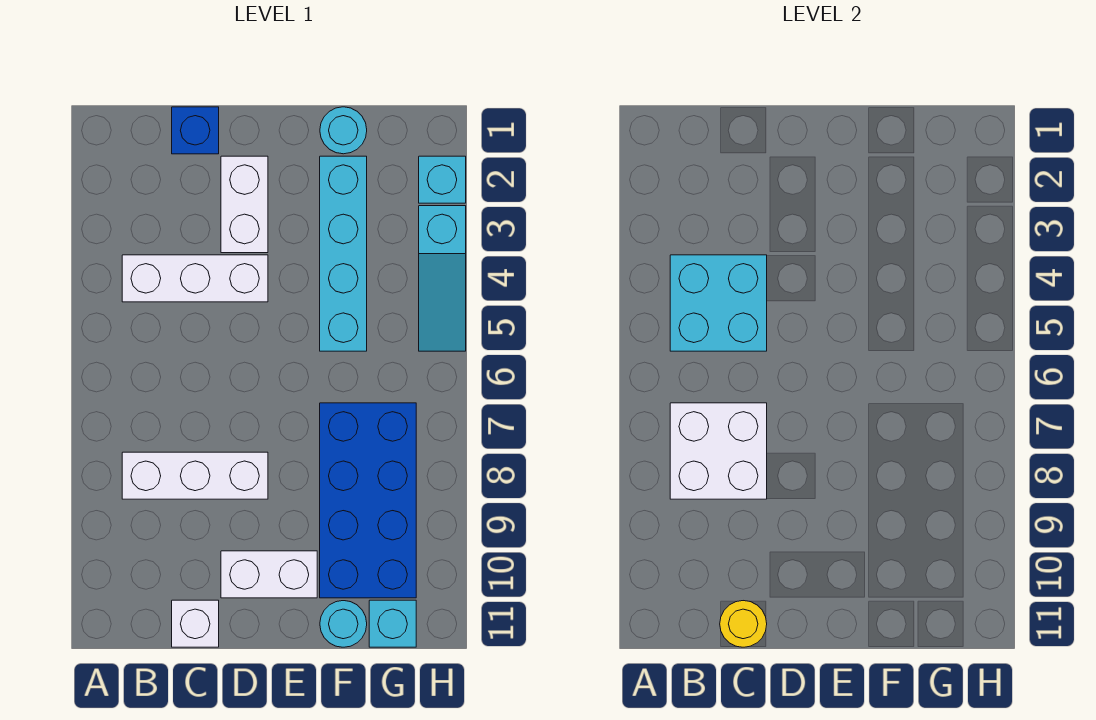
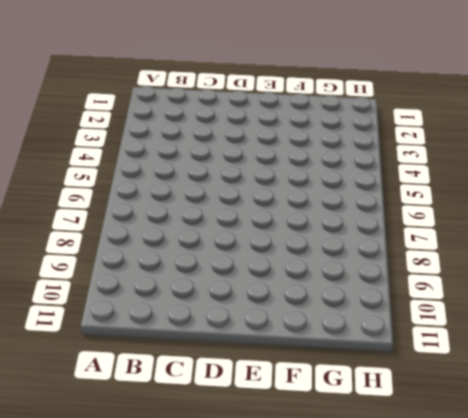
none -> white brick B4:D4 level 1
none -> white brick B8:D8 level 1
none -> blue brick C1 level 1

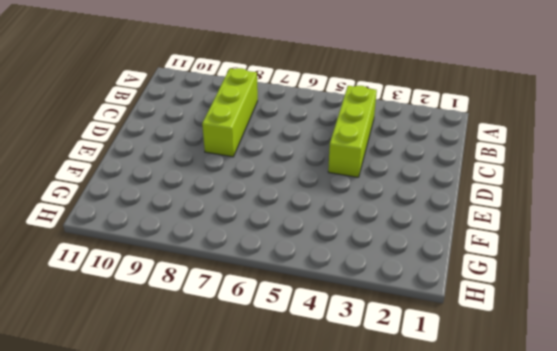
lime brick B4:D4 level 1 -> white brick B4:D4 level 1
lime brick B8:D8 level 1 -> white brick B8:D8 level 1
none -> blue brick C1 level 1
none -> white brick C11 level 1
none -> white brick D2:D3 level 1

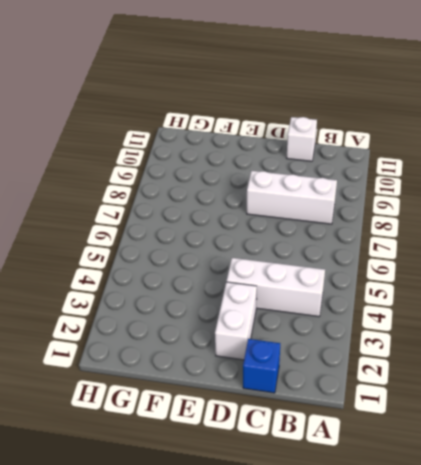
none -> white brick D10:E10 level 1
none -> cyan round brick F1 level 1
none -> cyan brick F2:F5 level 1

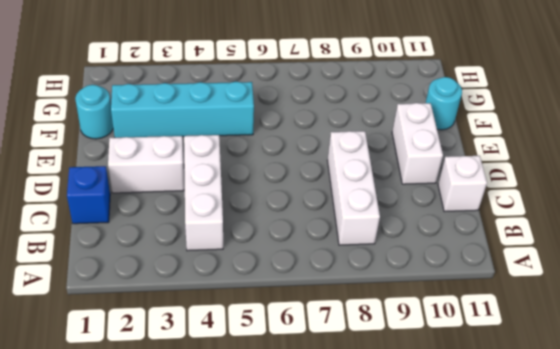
none -> blue brick F7:G10 level 1
none -> cyan brick G11 level 1
none -> cyan brick H2 level 1

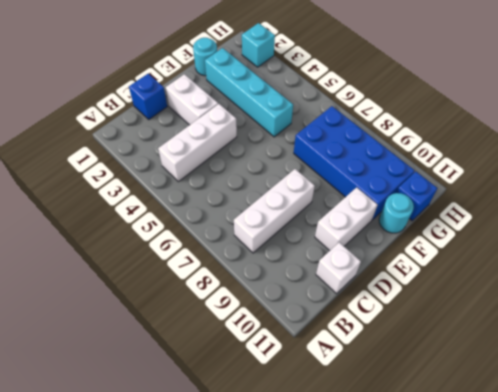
blue brick G11 level 1 -> cyan brick G11 level 1
none -> cyan slope H3:H5 level 1 top 3
none -> cyan brick B4:C5 level 2
none -> white brick B7:C8 level 2

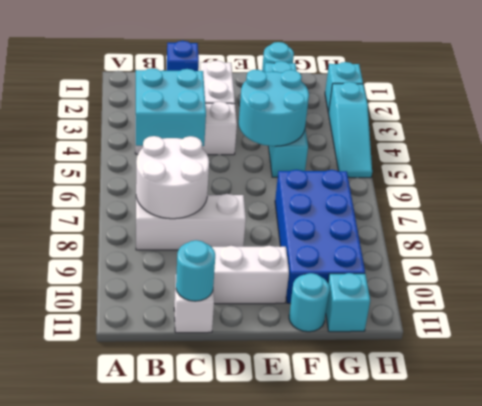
white round brick B7:C8 level 2 -> white brick B7:C8 level 2
cyan round brick C11 level 2 -> yellow round brick C11 level 2
cyan round brick E4:F5 level 2 -> none

